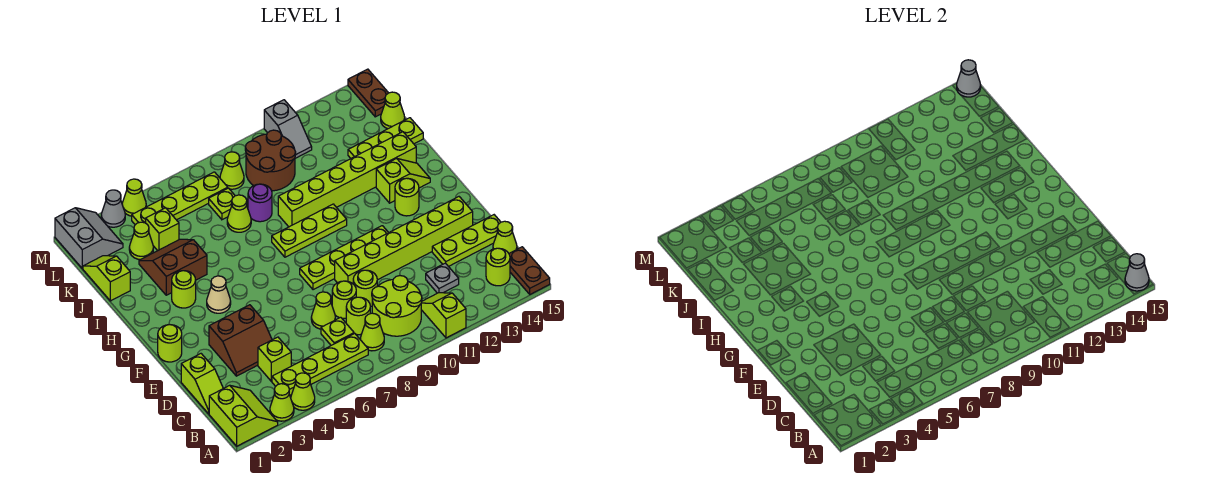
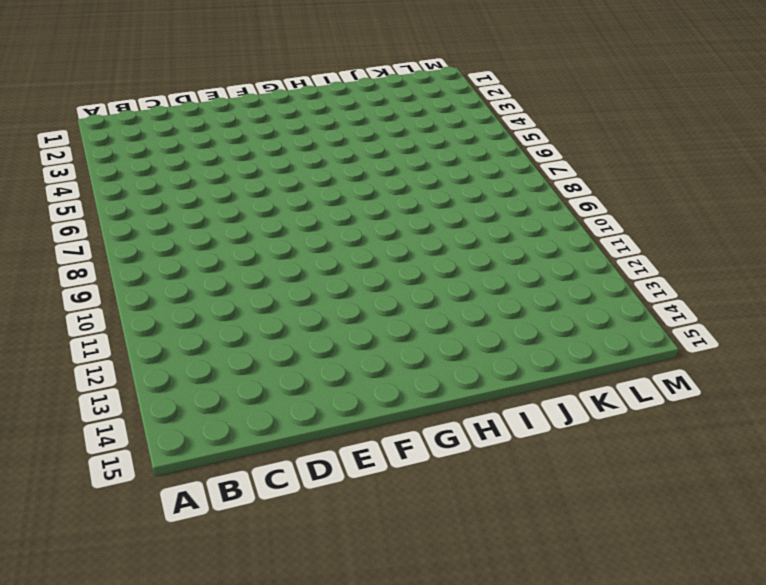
none -> lime slope A1:B2 level 1 top 1
none -> lime cone A3 level 1
none -> lime cone A4 level 1
none -> lime slope A11:B11 level 1 top A

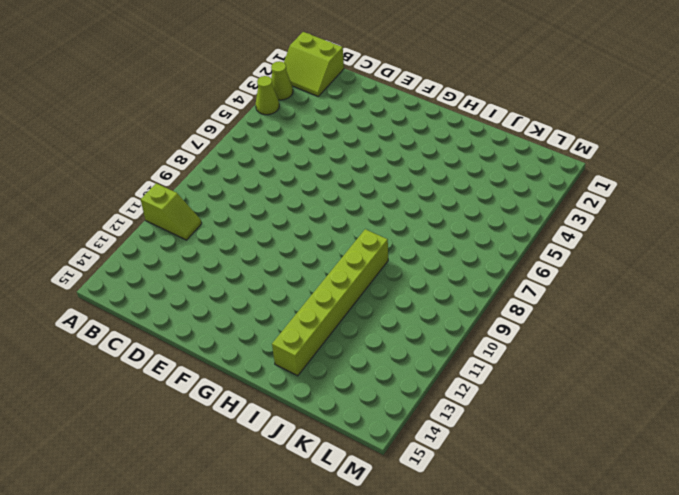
none -> brown plate A15:B15 level 1
none -> lime plate B4:B7 level 1
none -> lime cone B8 level 1
none -> lime round brick B9:C10 level 1

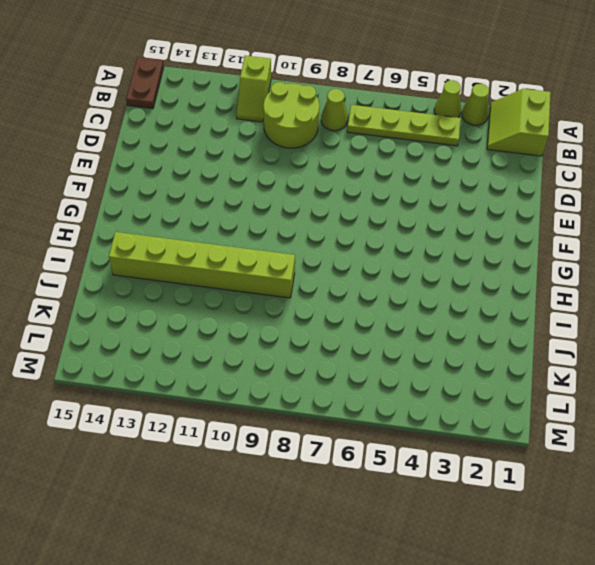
none -> lime round brick B14 level 1
none -> lime slope C1:D1 level 1 top D
none -> lime brick C4 level 1
none -> lime plate C7 level 1

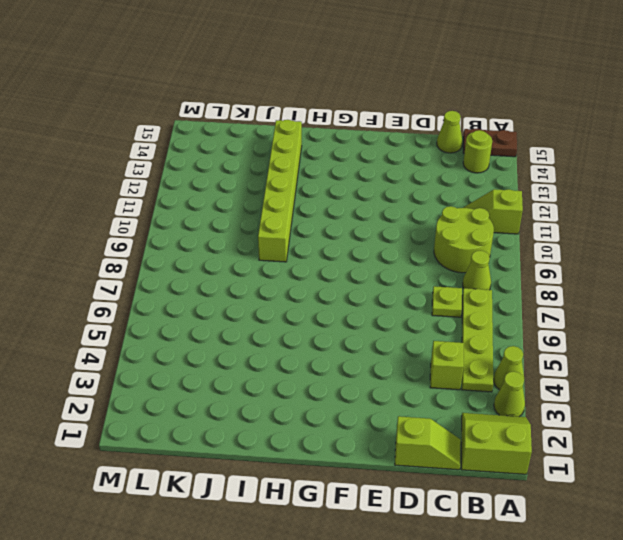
none -> lime round brick C8 level 1
none -> grey plate C12 level 1
none -> brown slope D3:E4 level 1 top E
none -> lime cone D7 level 1

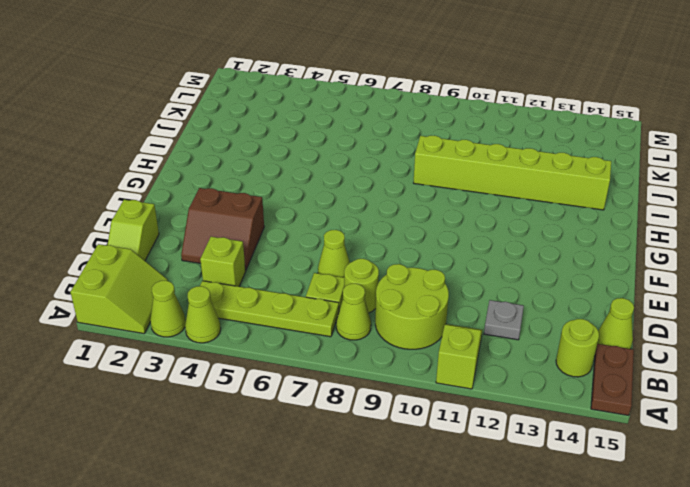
none -> lime round brick D8 level 1
none -> lime round brick D9 level 1
none -> lime plate D13:D15 level 1
none -> lime brick E9:E14 level 1

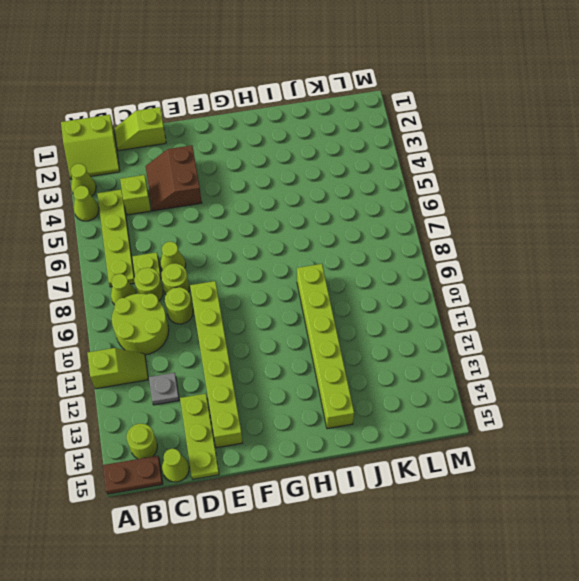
none -> lime round brick F1 level 1
none -> lime plate F8:F11 level 1
none -> tan cone G4 level 1
none -> lime round brick G13 level 1

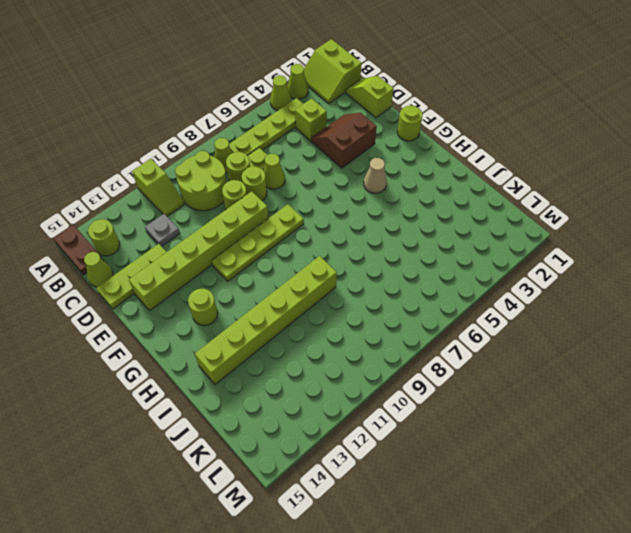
none -> lime round brick H3 level 1
none -> lime plate H8:H10 level 1
none -> lime slope H13:H14 level 1 top 13
none -> brown slope I3:J4 level 1 top I

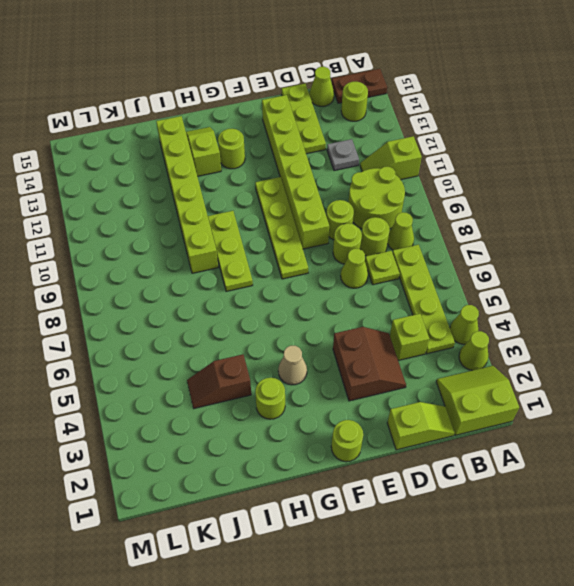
brown slope I4:J4 level 1 top I -> brown slope I3:J4 level 1 top I
none -> lime slope J1:K1 level 1 top J
none -> lime cone J7 level 1
none -> purple round brick J8 level 1
none -> lime plate J13:J15 level 1

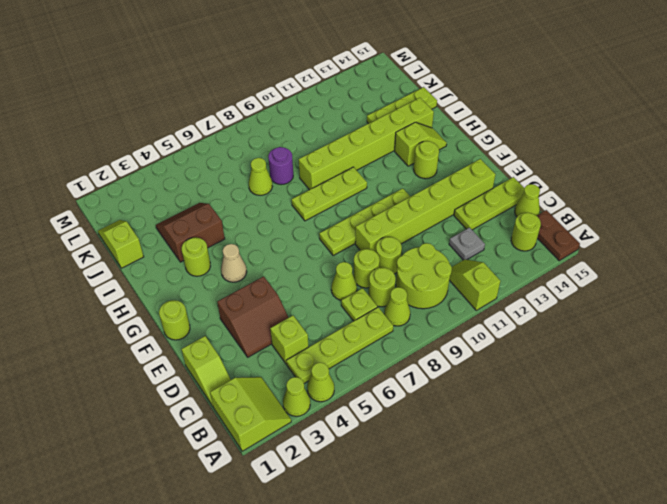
none -> lime cone K3 level 1
none -> lime brick K4 level 1
none -> lime plate K7 level 1
none -> brown round brick K9:L10 level 1

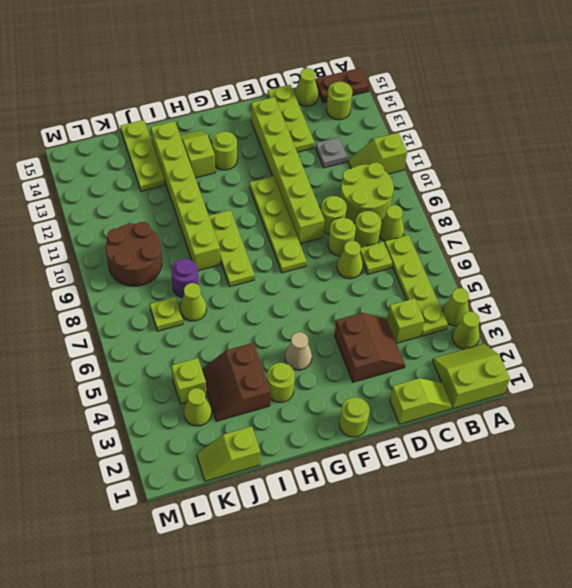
none -> lime cone K15 level 1
none -> grey slope L1:M2 level 1 top 1
none -> lime plate L4:L7 level 1
none -> lime cone L8 level 1

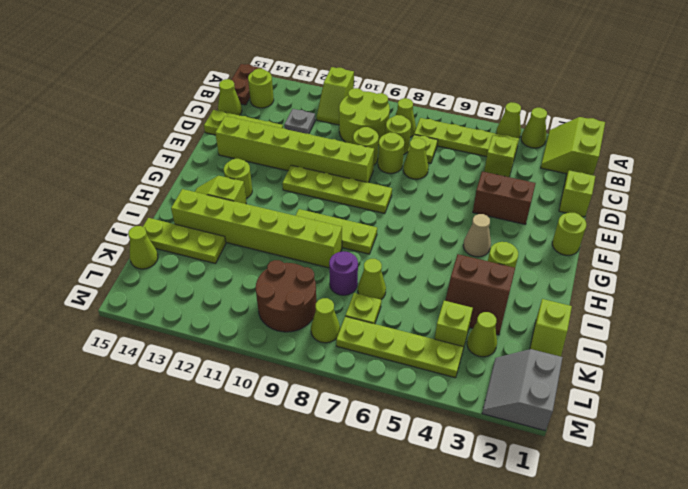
none -> grey slope L11:M11 level 1 top M
none -> brown plate L15:M15 level 1
none -> grey cone M3 level 1
none -> lime cone M4 level 1

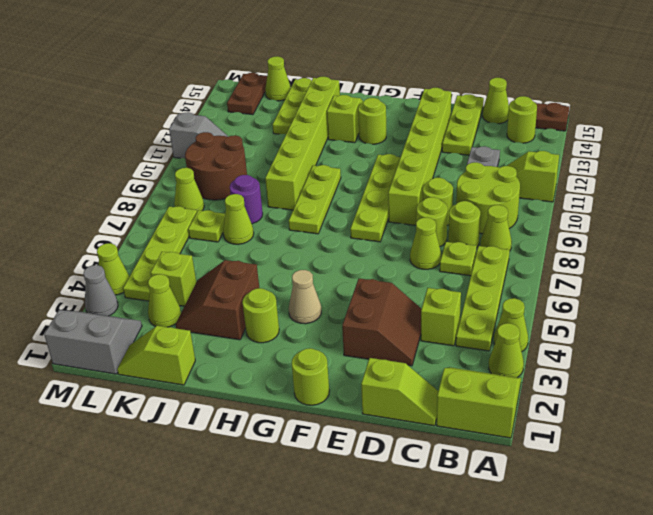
brown plate L14:L15 level 1 -> brown plate L15:M15 level 1
none -> grey cone A15 level 2
none -> grey cone M15 level 2

